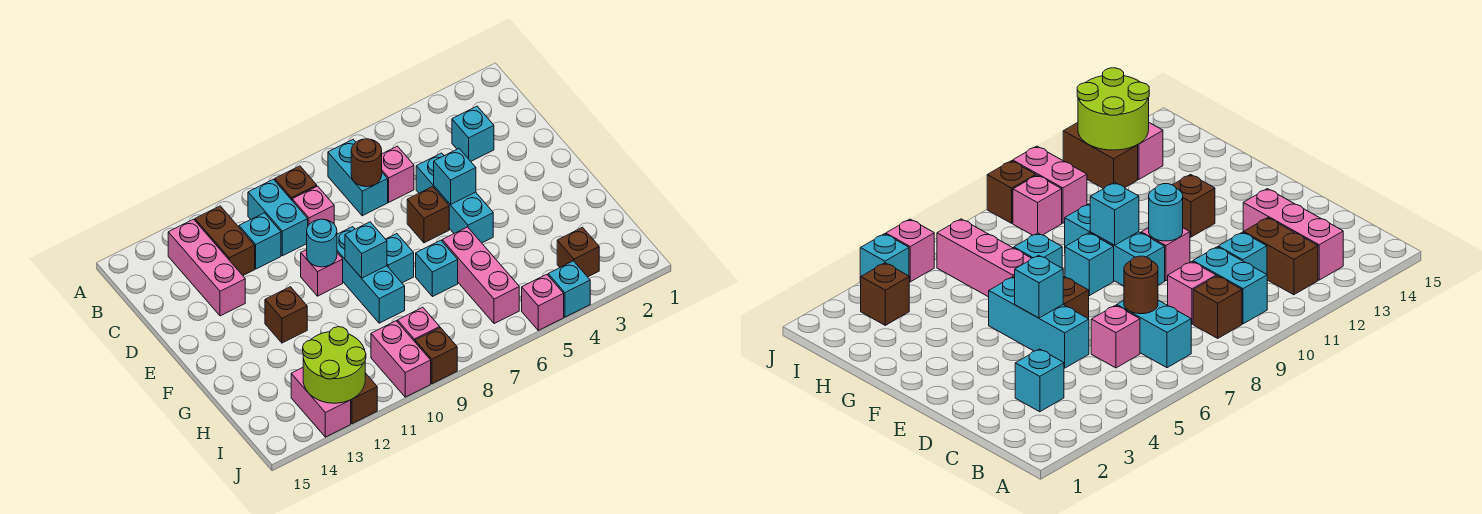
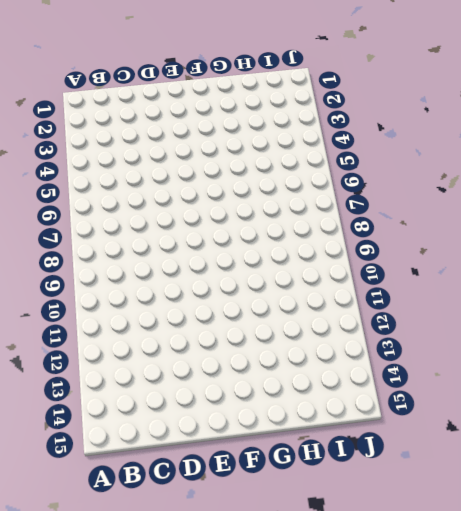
none -> cyan brick B7:C7 level 1
none -> brown brick B9 level 1
none -> cyan brick B10:C10 level 1
none -> brown brick B12:C12 level 1

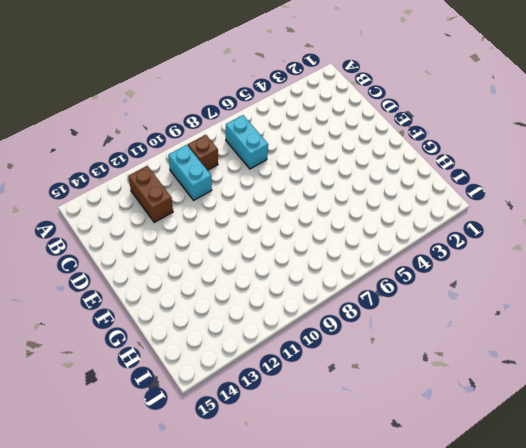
none -> pink brick B13:D13 level 1
none -> cyan brick C3 level 1
none -> pink brick C6 level 1
none -> pink brick C9 level 1

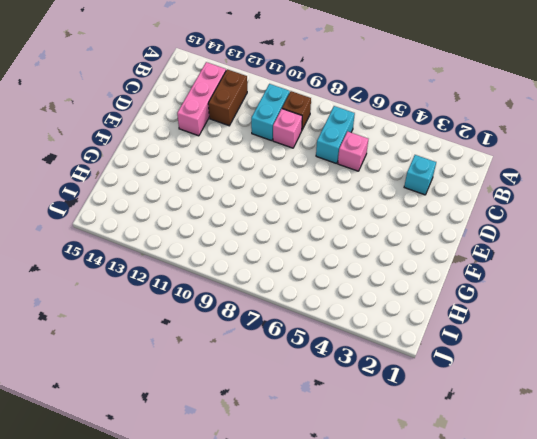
none -> cyan brick C11 level 1
none -> cyan brick D5:F5 level 1
none -> brown brick E6 level 1
none -> cyan brick E9:G9 level 1

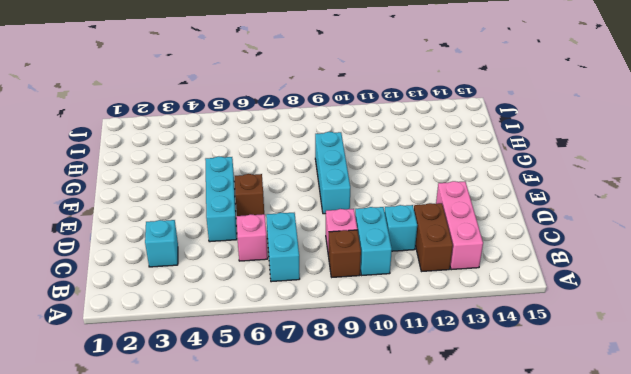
none -> pink brick E10 level 1
none -> cyan brick F8 level 1
none -> brown brick F12 level 1
none -> pink brick G6:I6 level 1

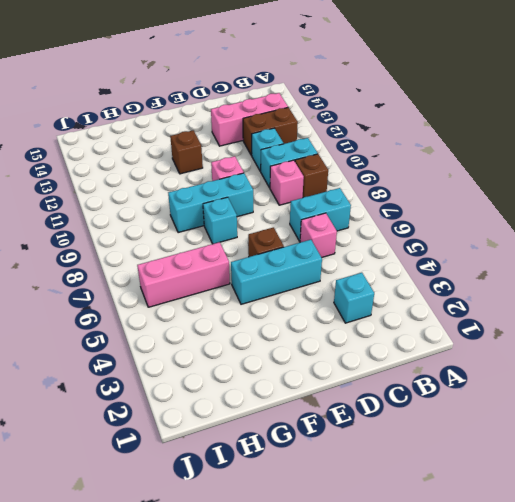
none -> cyan brick G7 level 1
none -> brown brick I3 level 1
none -> pink brick I9 level 1
none -> pink brick I10:J10 level 1

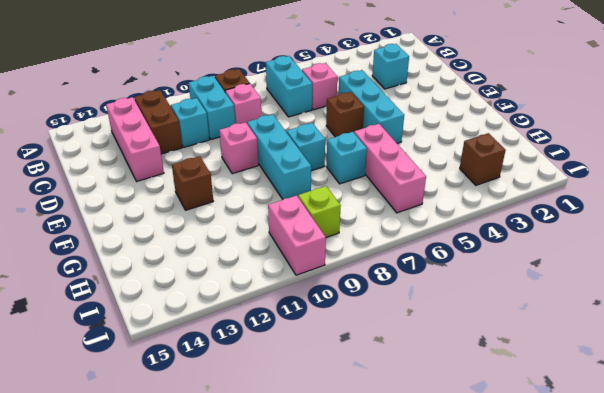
lime brick I9 level 1 -> pink brick I9 level 1
none -> brown brick I12:J12 level 1
none -> pink brick I13:J13 level 1
none -> cyan brick J4 level 1
none -> pink brick J5 level 1

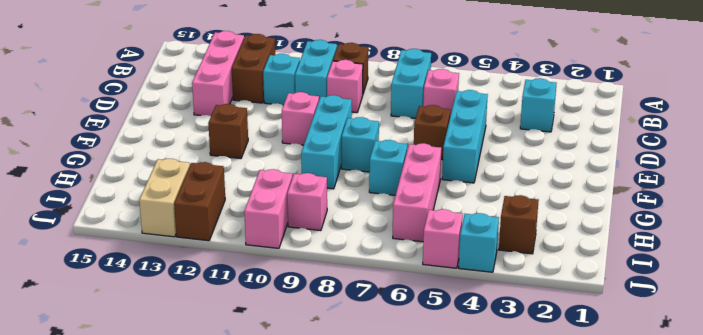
tan brick I13:J13 level 1 -> pink brick I13:J13 level 1
none -> brown brick J9 level 1
none -> brown round brick C7 level 2
none -> cyan brick E5 level 2
none -> cyan round brick E10 level 2

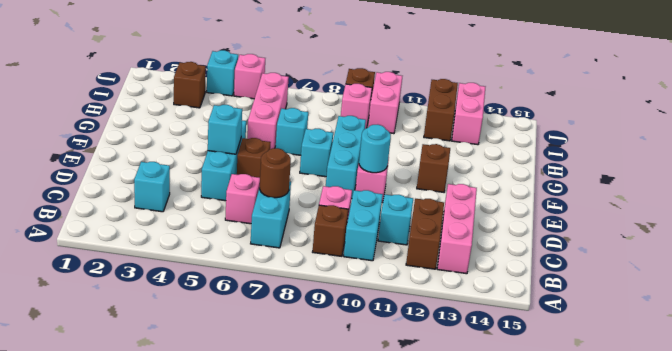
none -> cyan brick F9 level 2
none -> lime round brick I12:J13 level 2

